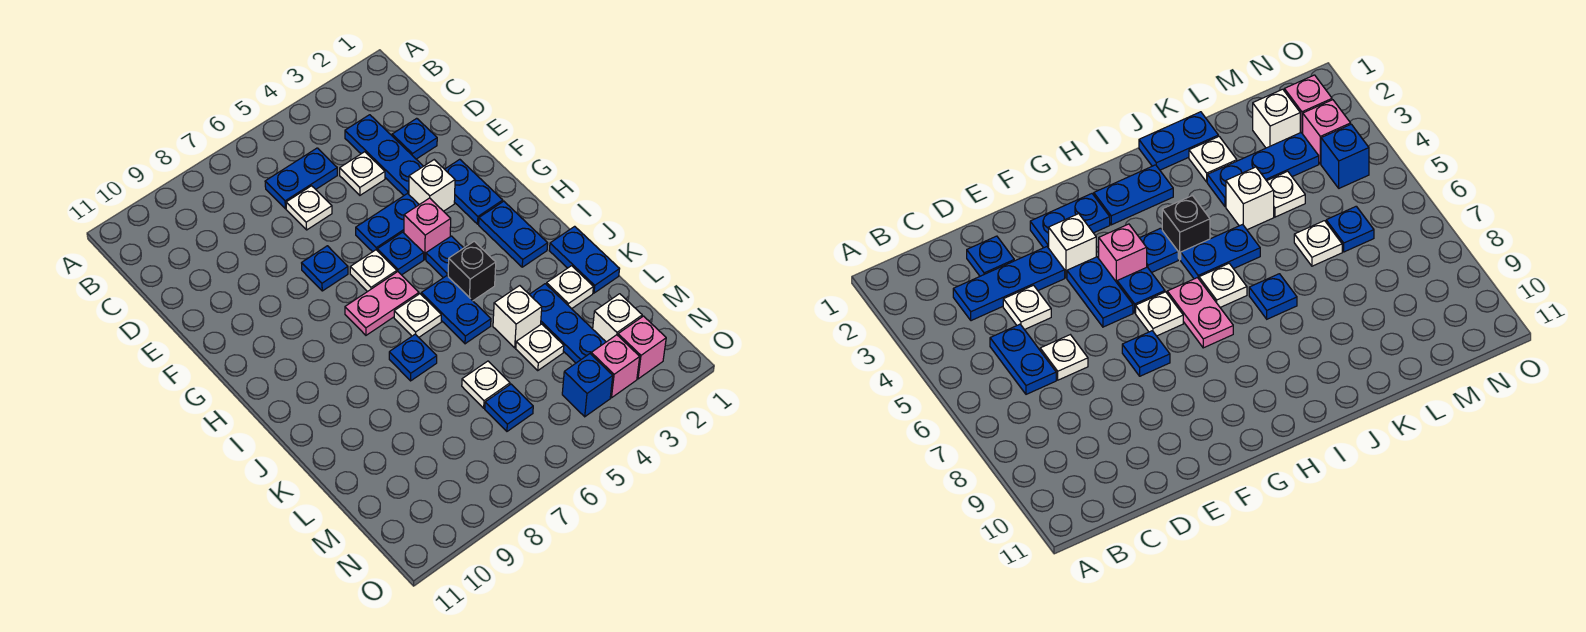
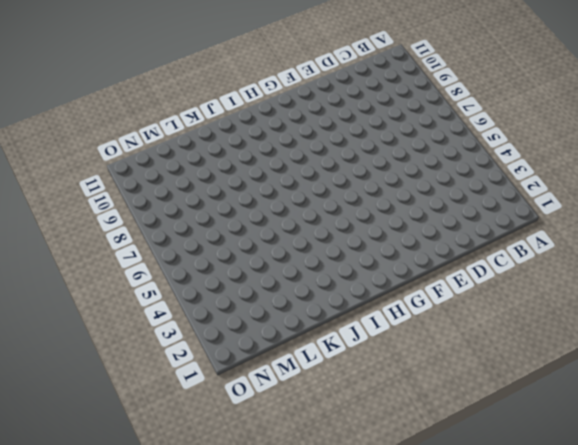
none -> blue plate C3:E3 level 1
none -> blue plate C5:C6 level 1
none -> blue plate D2 level 1
none -> white plate D4 level 1

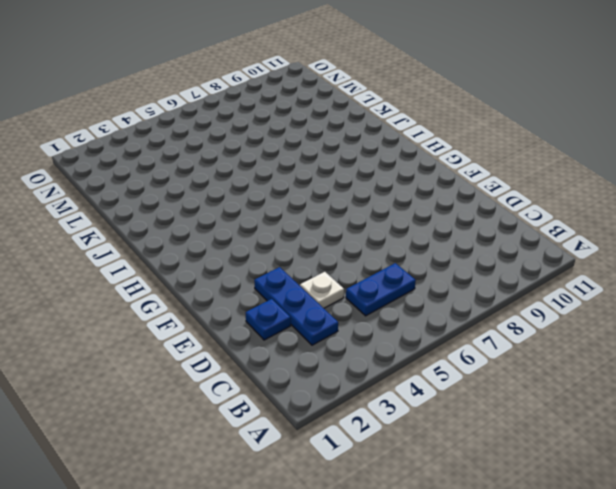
none -> white plate D6 level 1
none -> blue plate F2:G2 level 1
none -> white brick F3 level 1
none -> blue plate F4:F5 level 1

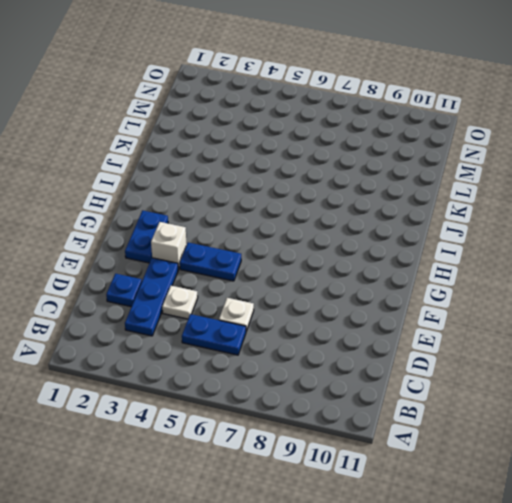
none -> blue plate F7 level 1
none -> pink brick G4 level 1
none -> blue plate G5 level 1
none -> white plate G6 level 1

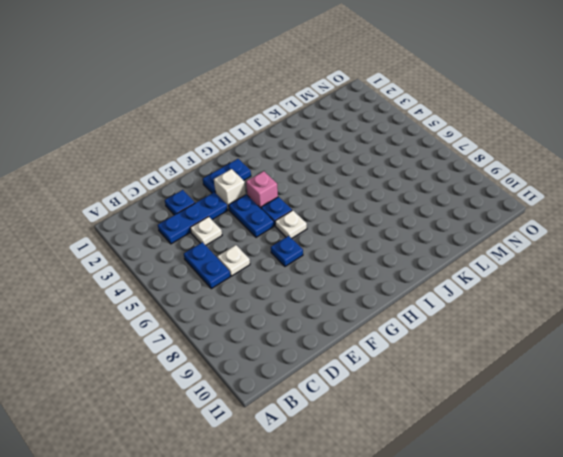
none -> blue plate H2:I2 level 1
none -> blue plate H4 level 1
none -> pink plate H6:H7 level 1
none -> black brick I4 level 1

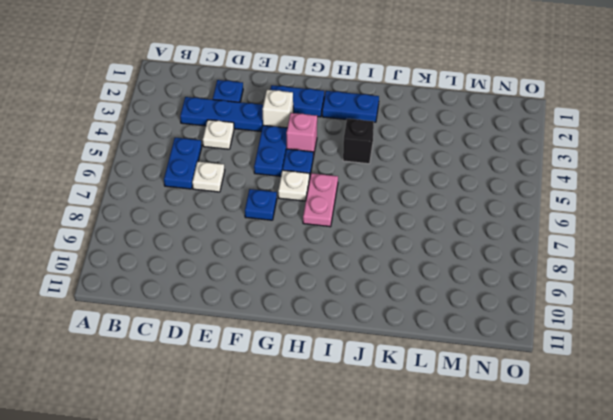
none -> blue plate H4 level 1
none -> blue plate I5:J5 level 1
none -> white plate I6 level 1
none -> blue plate J1:K1 level 1

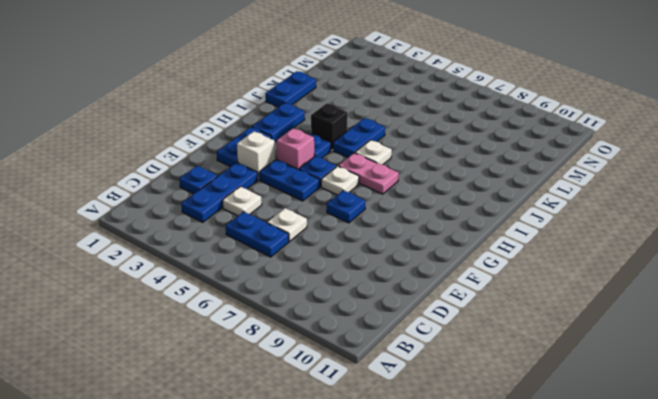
none -> blue plate J7 level 1
none -> white plate K2 level 1
none -> blue plate K3:M3 level 1
none -> white brick K4 level 1

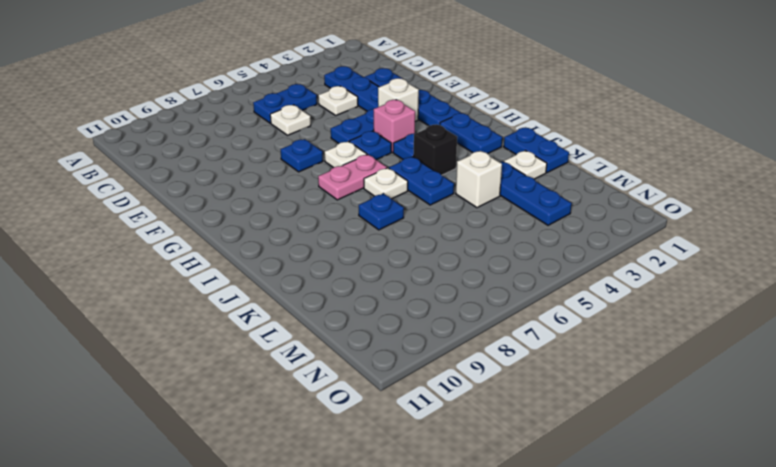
none -> white plate L4 level 1
none -> white plate L6 level 1
none -> white brick M2 level 1
none -> blue plate M6 level 1

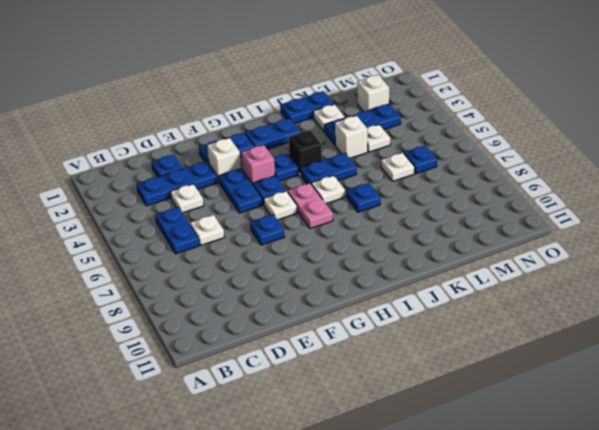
none -> pink brick N2 level 1
none -> pink brick N3 level 1
none -> blue brick N4 level 1

